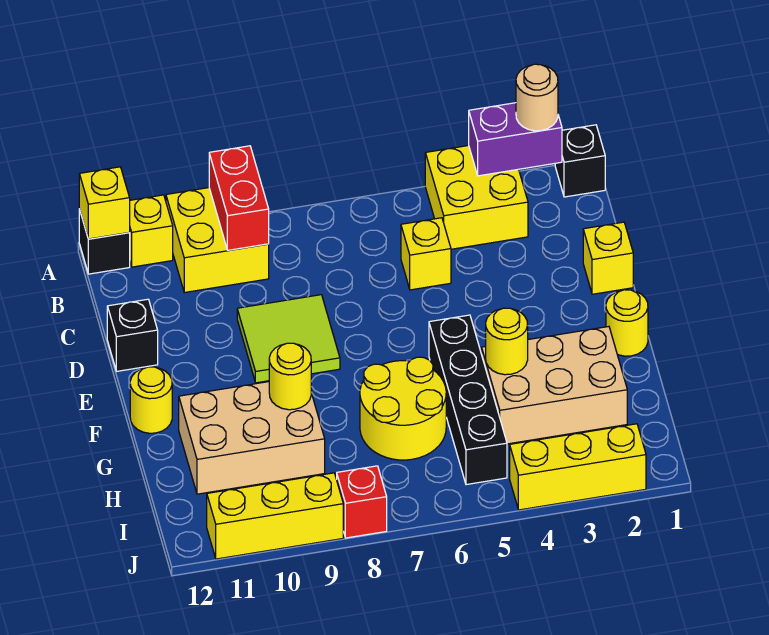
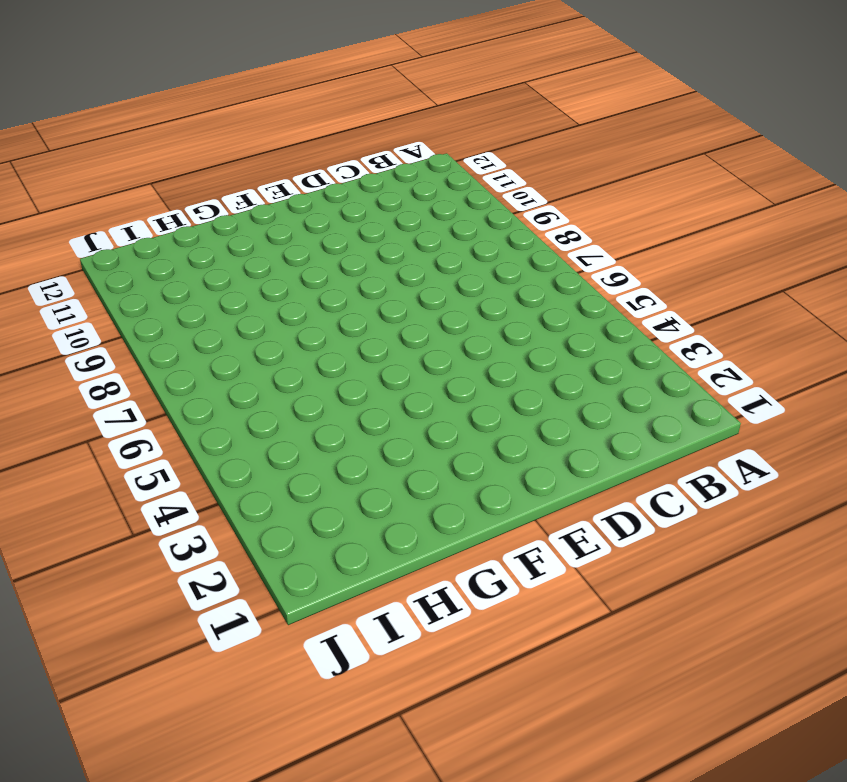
none -> black brick A1 level 1
none -> yellow brick A3:B4 level 1
none -> yellow brick A9:B10 level 1

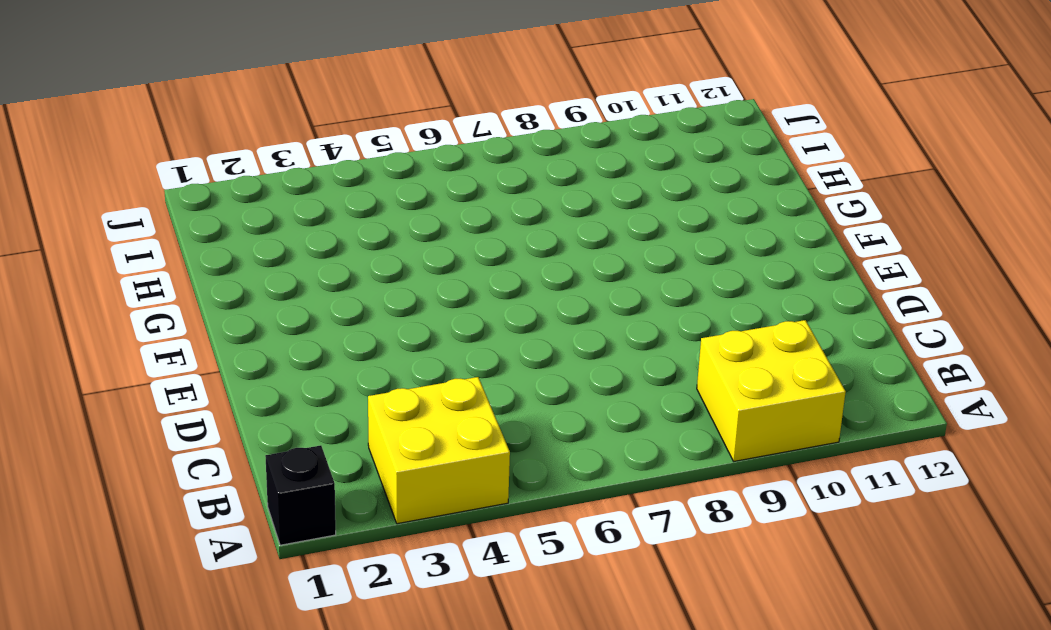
none -> yellow brick A11 level 1
none -> black brick A12 level 1
none -> yellow brick C5 level 1

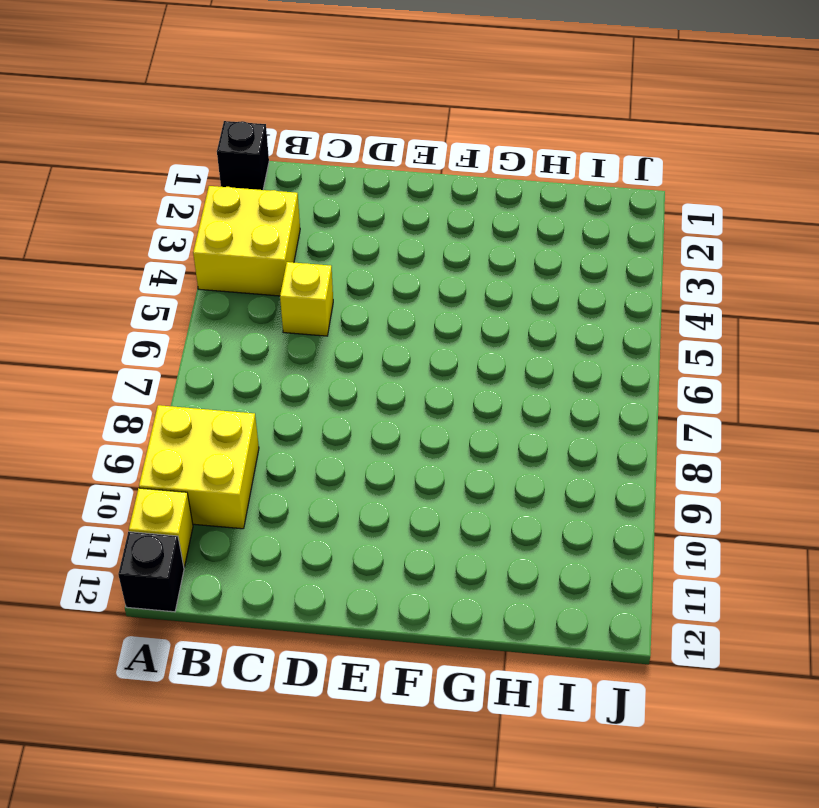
none -> yellow brick D1 level 1
none -> lime tile D8:E9 level 1
none -> black brick D12 level 1

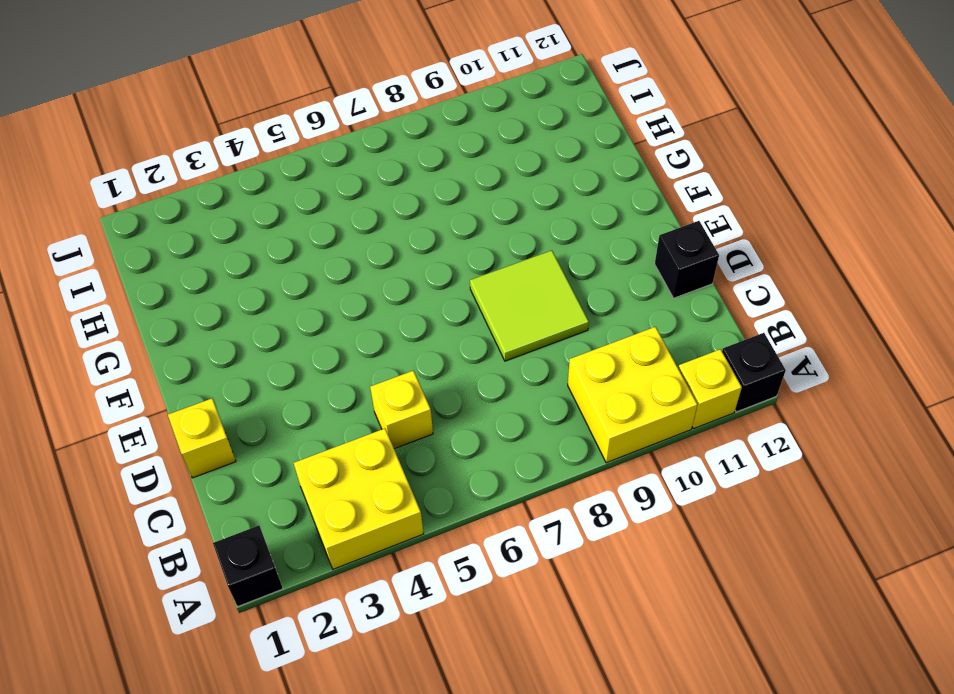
none -> yellow round brick F1 level 1
none -> black brick F5:I5 level 1
none -> yellow round brick F12 level 1

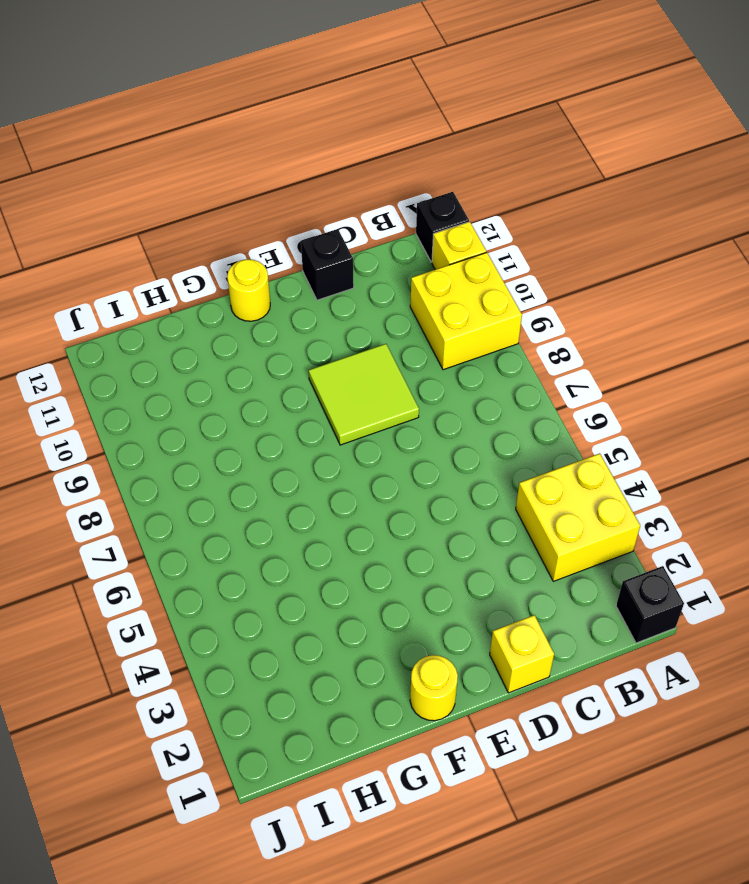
none -> yellow brick C5 level 1
none -> black brick F5:I5 level 1
none -> tan brick G2:H4 level 1

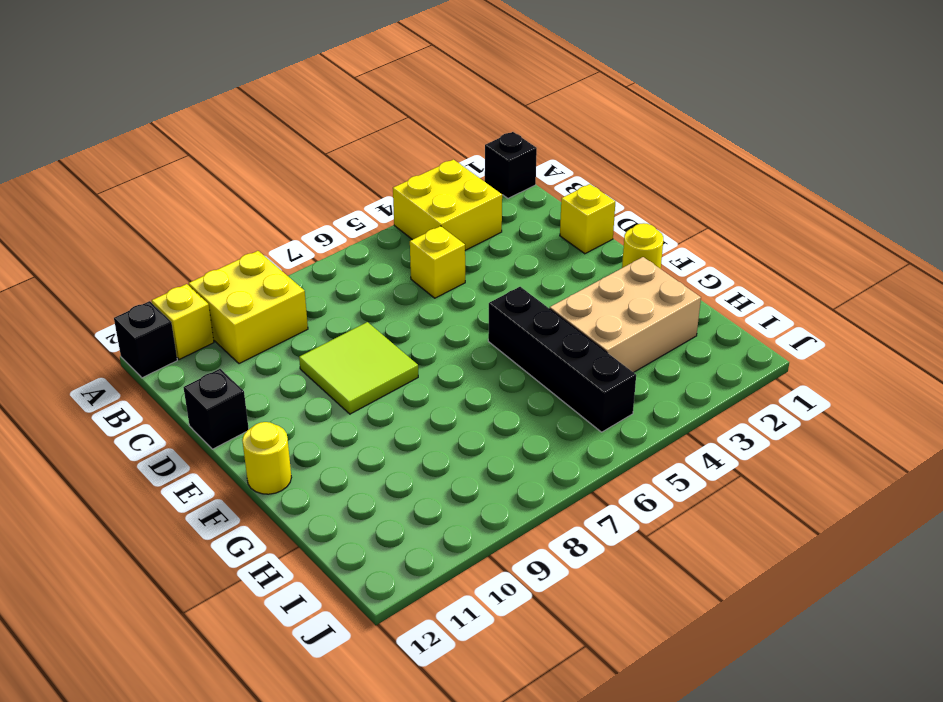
none -> yellow round brick G6:H7 level 1
none -> tan brick G9:H11 level 1
none -> yellow brick J2:J4 level 1

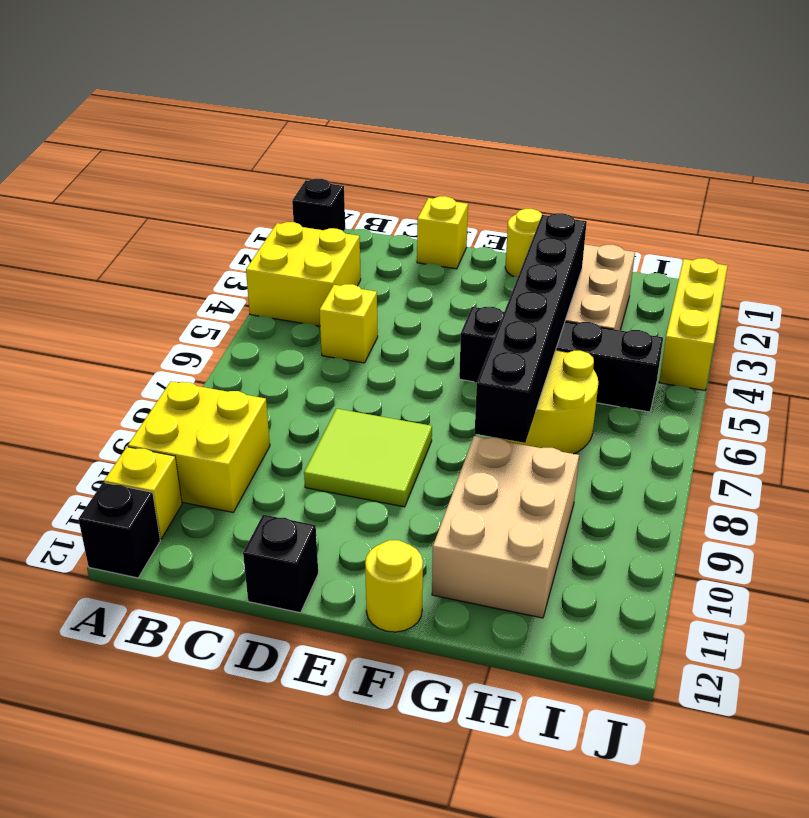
black brick G3:G8 level 2 -> yellow round brick G4 level 2
none -> red brick J8 level 1
none -> yellow brick J9:J11 level 1
none -> purple brick A2:A3 level 2

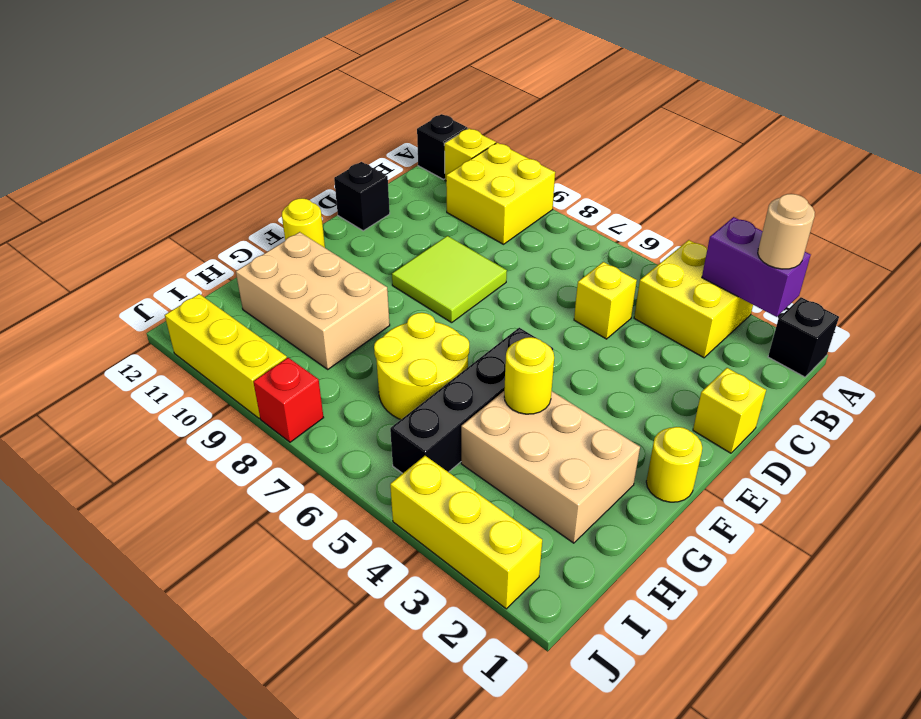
none -> red brick A9:B9 level 2
none -> yellow brick A12 level 2
none -> yellow round brick G9 level 2

